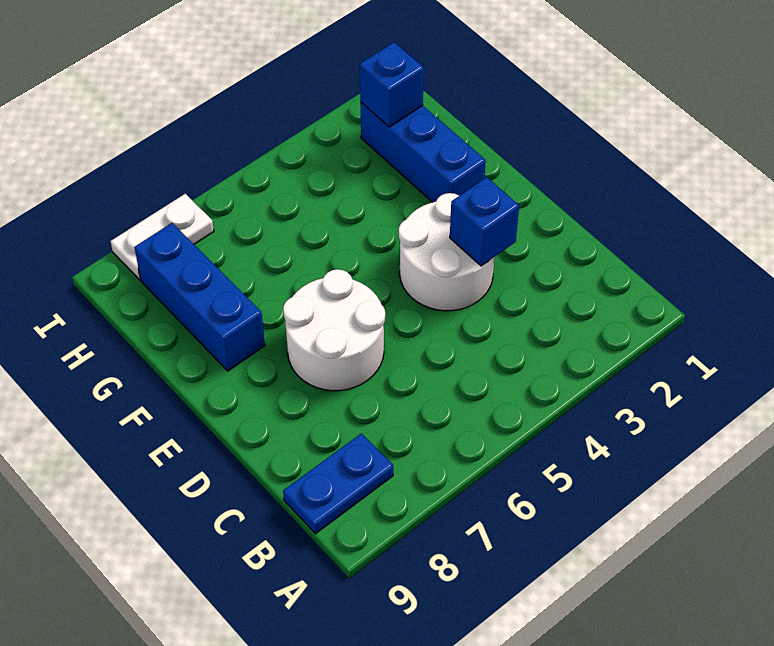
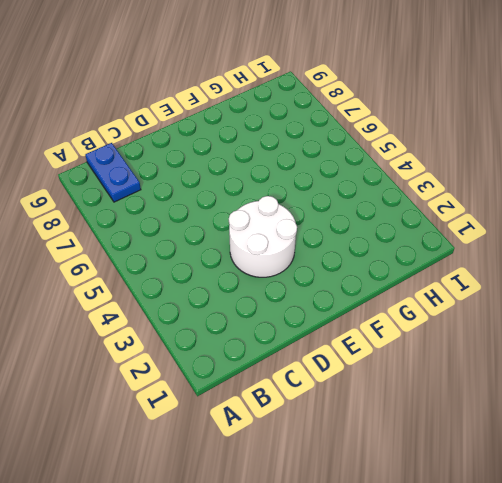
none -> white round brick D6:E7 level 1
none -> blue brick F2:H2 level 1

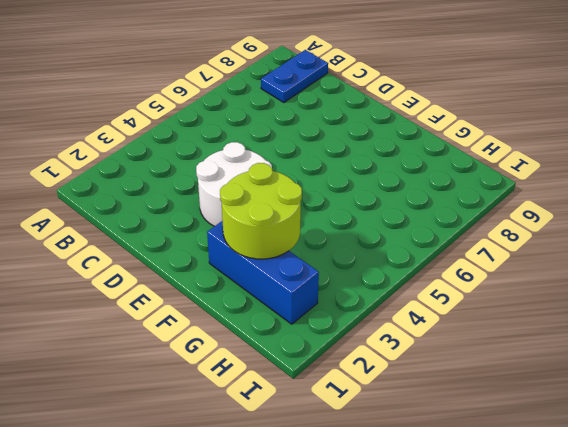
lime round brick F2:G3 level 2 -> none
none -> white round brick D6:E7 level 1
none -> blue brick F8:H8 level 1

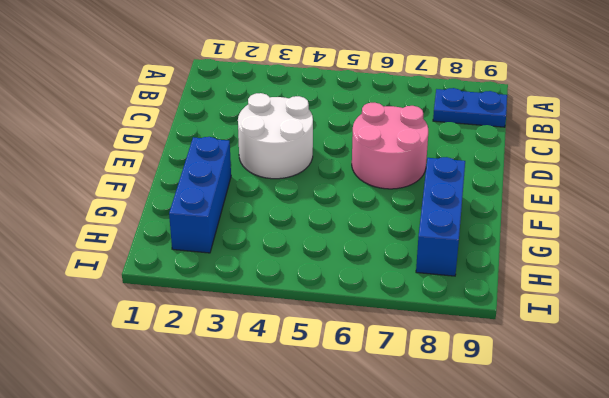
pink round brick D6:E7 level 1 -> white round brick D6:E7 level 1
none -> white plate I7:I8 level 1
none -> blue brick D3 level 2

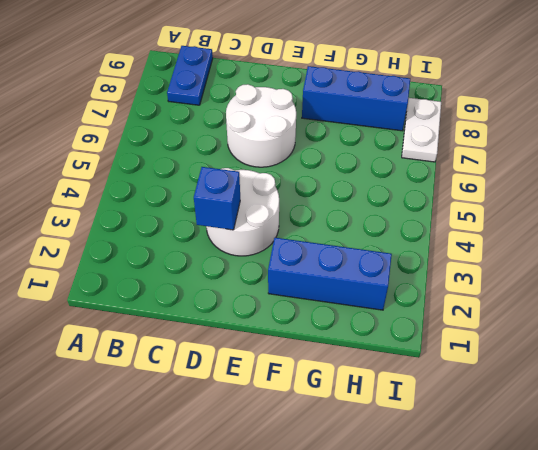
none -> blue brick H2 level 2

